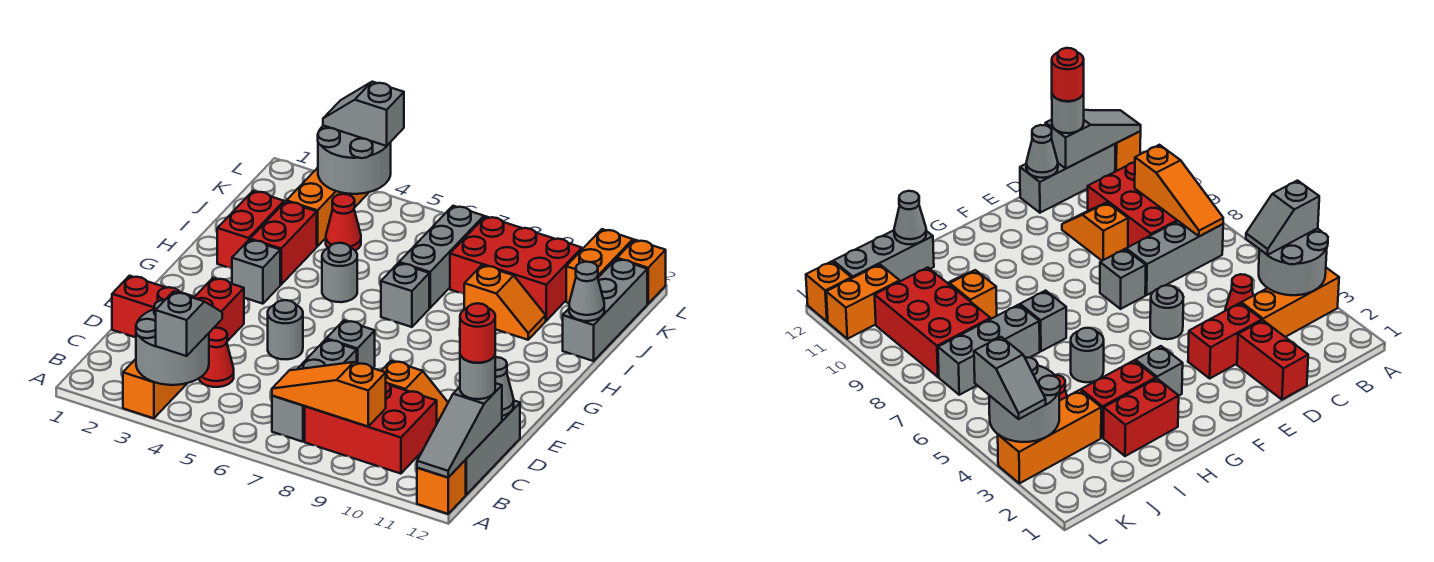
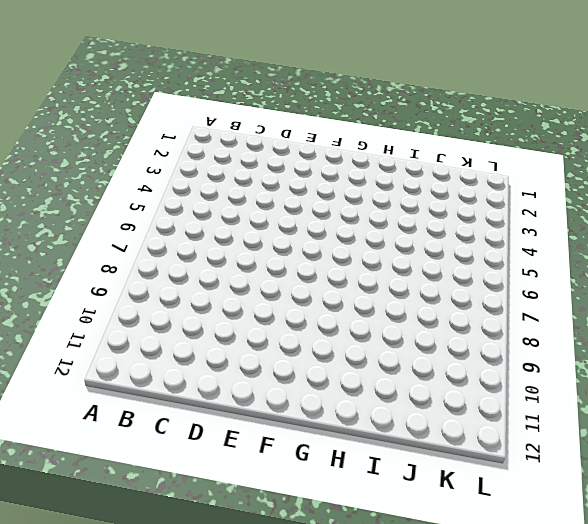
none -> orange brick A3:C3 level 1
none -> orange brick A12 level 1
none -> grey brick B7:D7 level 1
none -> red brick B8:C10 level 1

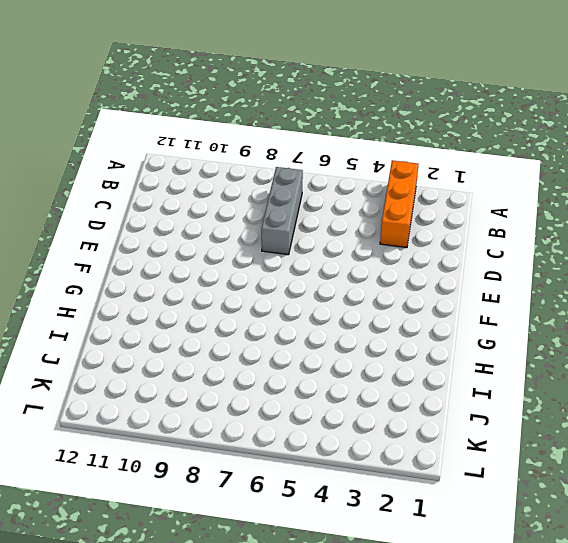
none -> orange brick A12 level 1
none -> red brick B8:C10 level 1
none -> grey brick B12:D12 level 1
none -> red cone C4 level 1

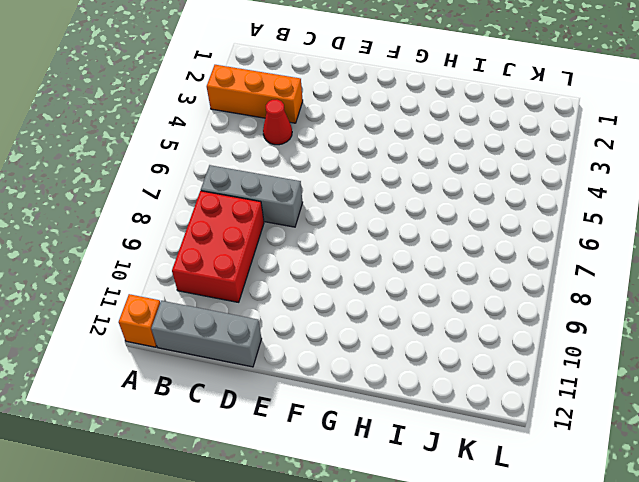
none -> red brick D1:D2 level 1
none -> red brick D3:E3 level 1
none -> orange slope D9:D10 level 1 top 9
none -> grey round brick E5 level 1

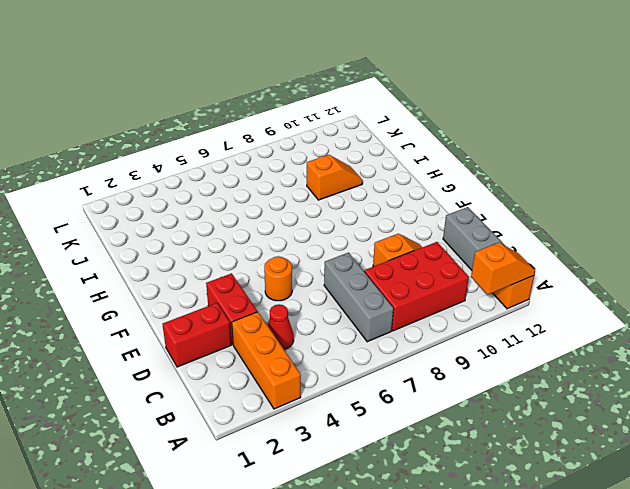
orange slope A11:A12 level 2 top 11 -> grey slope A12:C12 level 2 top C
orange round brick E5 level 1 -> grey round brick E5 level 1
none -> grey brick E7 level 1
none -> grey brick G3 level 1
none -> red brick H2:I2 level 1
none -> red brick H3:I3 level 1

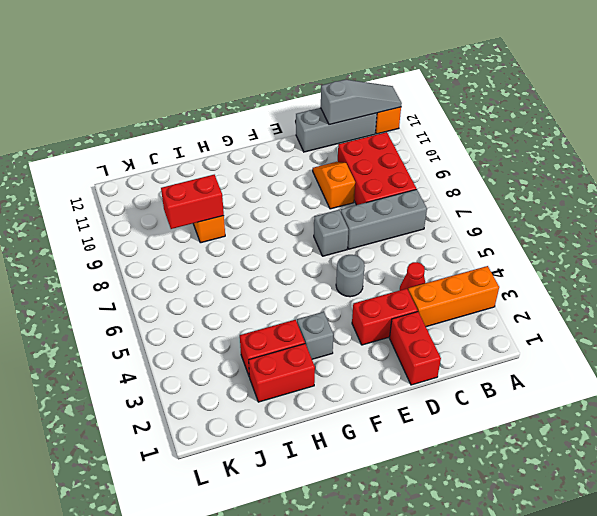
red brick I9:J9 level 2 -> none
none -> grey round brick H5 level 1
none -> grey brick H7 level 1
none -> grey brick I7:K7 level 1
none -> grey brick I12:K12 level 1

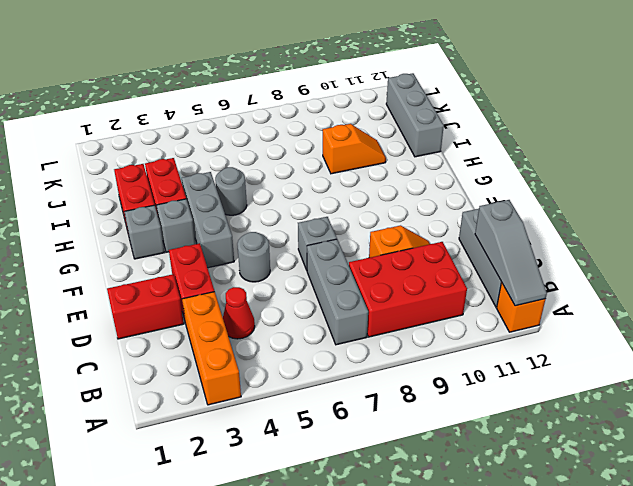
grey brick F4:H4 level 1 -> grey brick I7:K7 level 1
grey brick G2 level 1 -> grey brick H7 level 1
none -> orange brick J3:L3 level 1
none -> red cone J4 level 1
none -> red brick J8:K10 level 1
none -> orange brick K11:L11 level 1

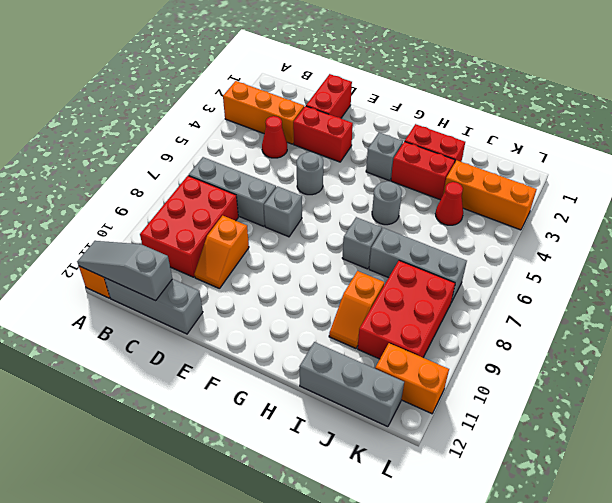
none -> orange brick L12 level 1
none -> grey round brick A3:B4 level 2
none -> orange slope B7:B9 level 2 top 9
none -> grey cone D12 level 2

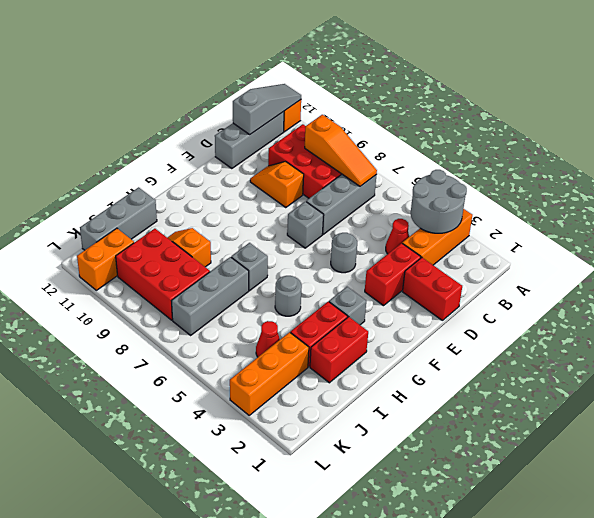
none -> orange brick L12 level 1
none -> grey cone D12 level 2
none -> grey cone I12 level 2
none -> grey round brick K3:L4 level 2

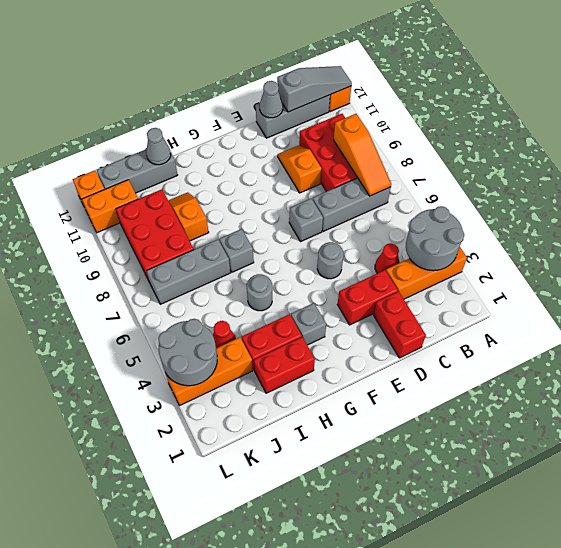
none -> grey slope A4:B4 level 3 top A
none -> grey round brick C12 level 3
none -> grey slope L3:L4 level 3 top 4
none -> red round brick C12 level 4

